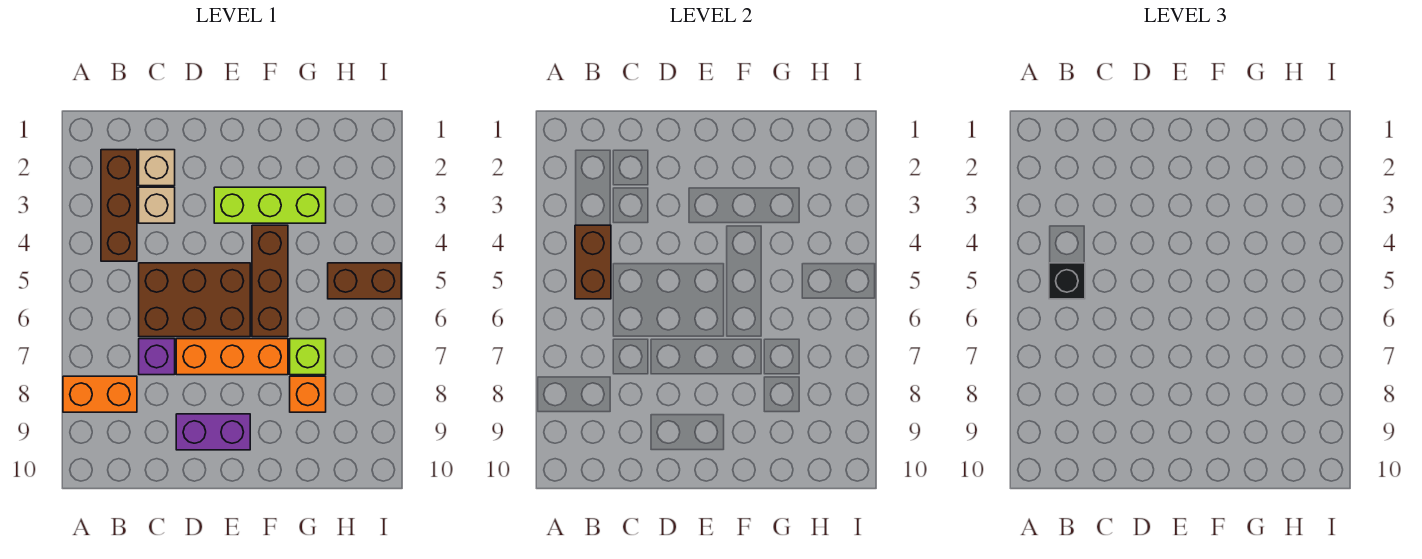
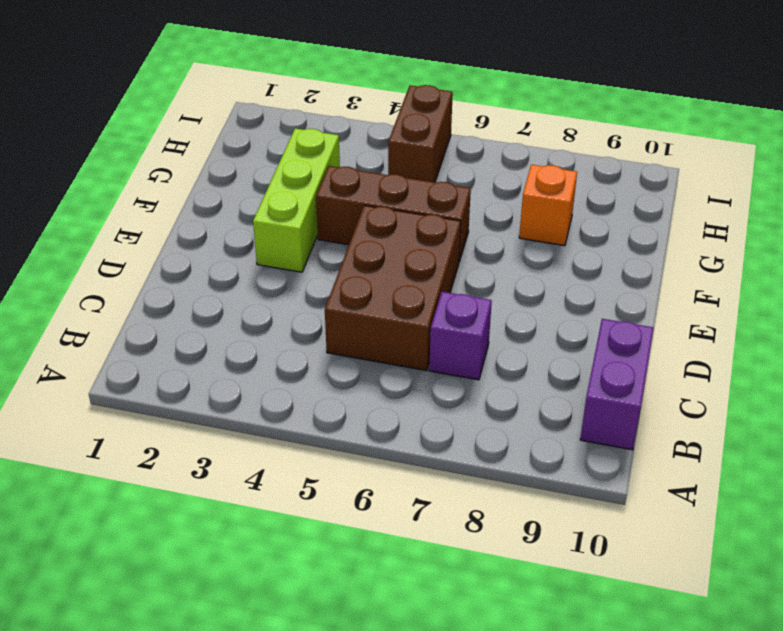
purple brick B10:C10 level 1 -> purple brick D9:E9 level 1
none -> orange brick A8:B8 level 1
none -> brown brick B2:B4 level 1
none -> tan brick C2 level 1

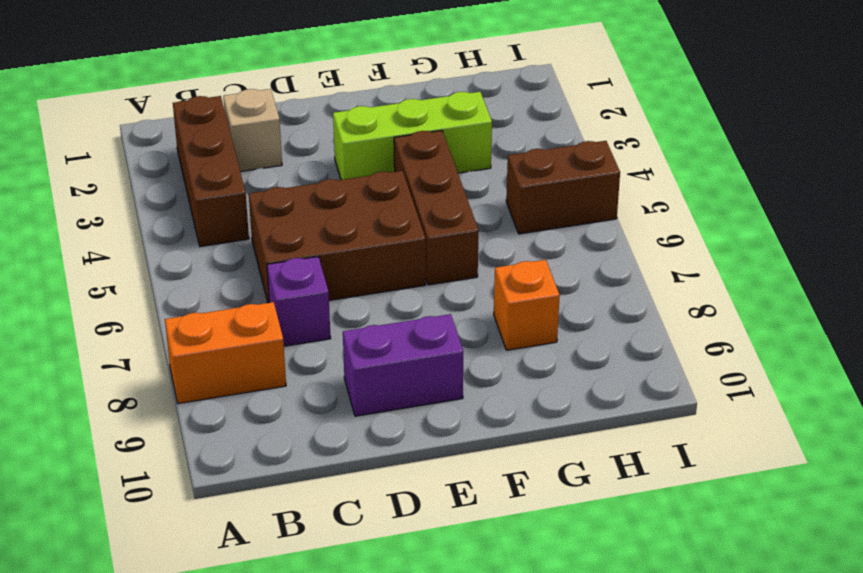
none -> tan brick C3 level 1
none -> orange brick D7:F7 level 1
none -> lime brick G7 level 1

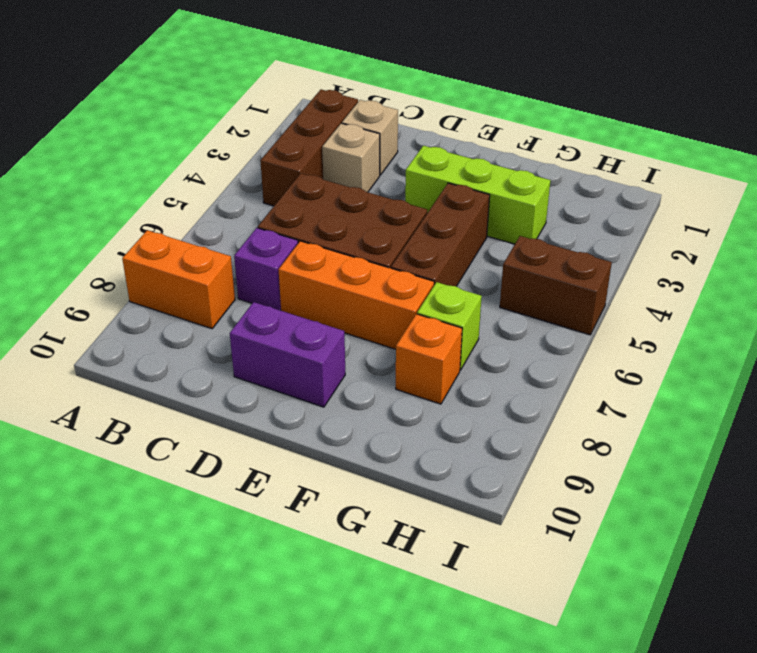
none -> brown brick B4:B5 level 2
none -> black brick B5 level 3

